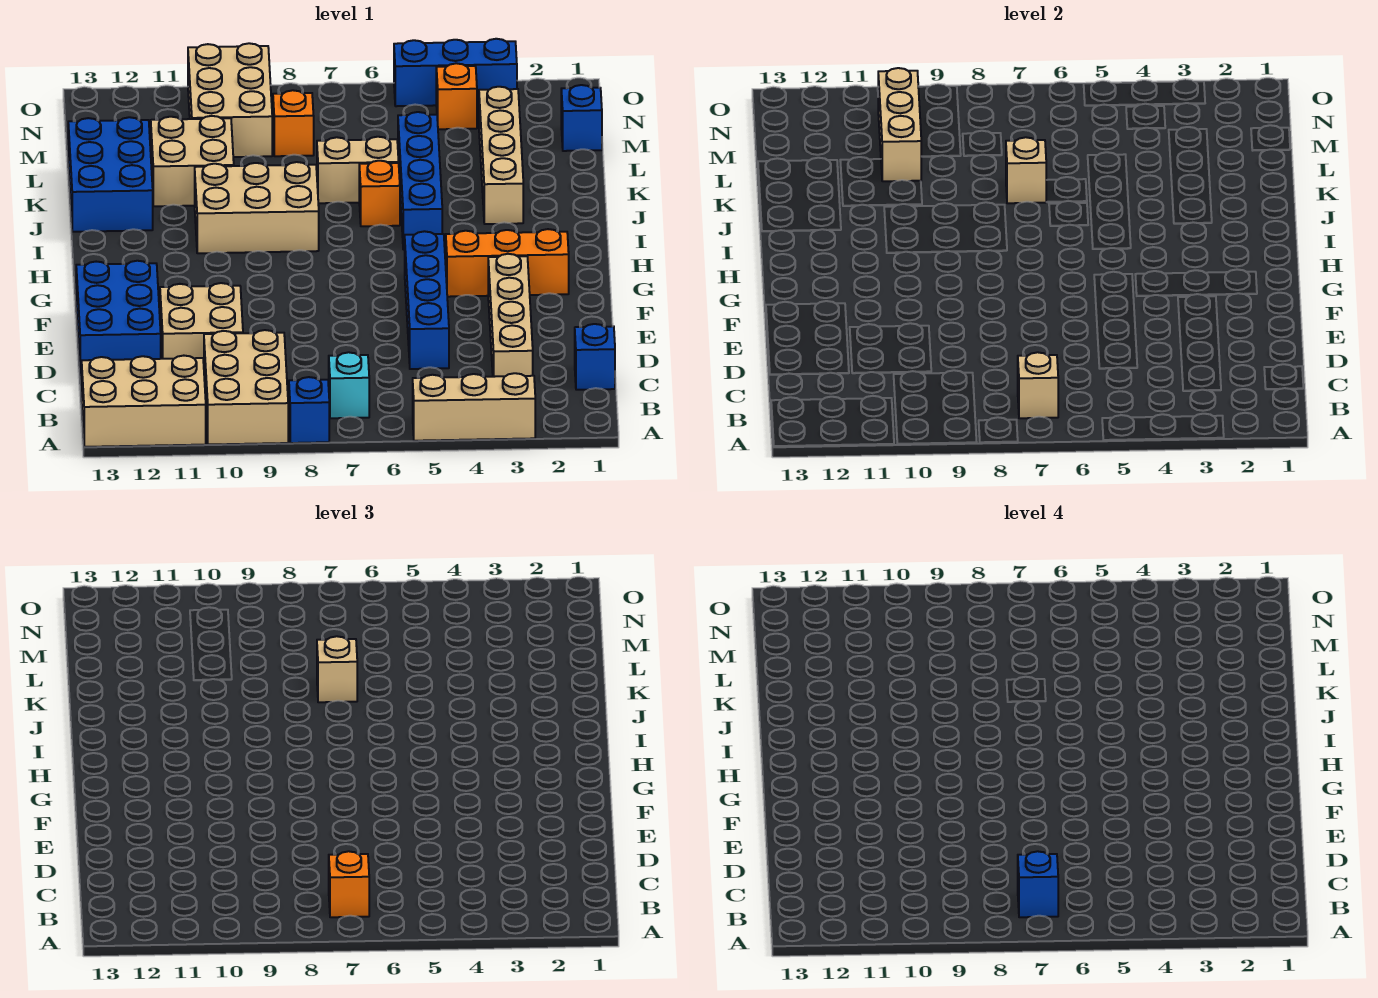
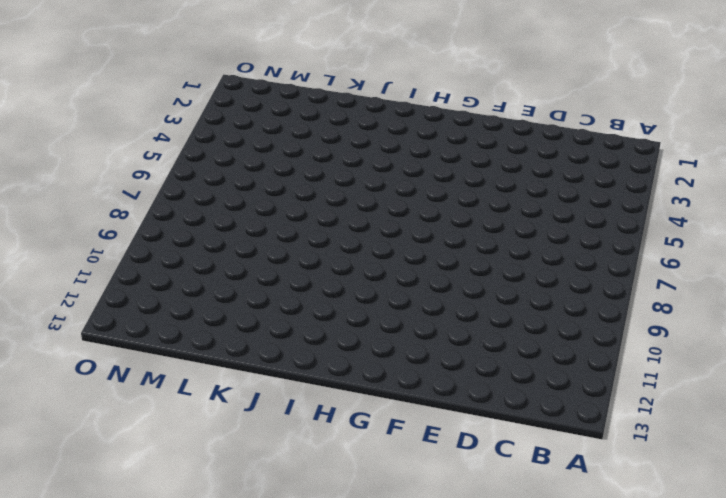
none -> tan brick A3:A5 level 1
none -> blue brick A8 level 1
none -> tan brick A9:C10 level 1

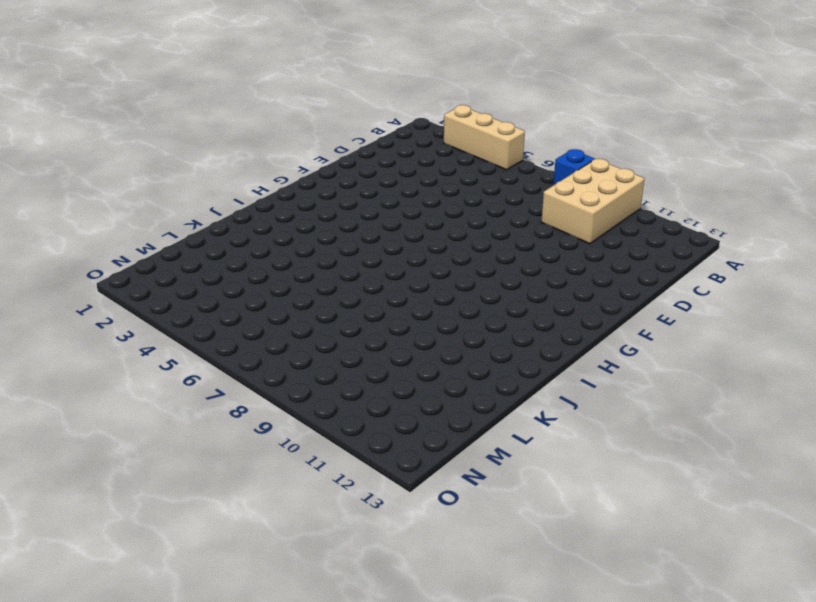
none -> tan brick A11:B13 level 1
none -> cyan brick B7 level 1
none -> blue brick C1 level 1

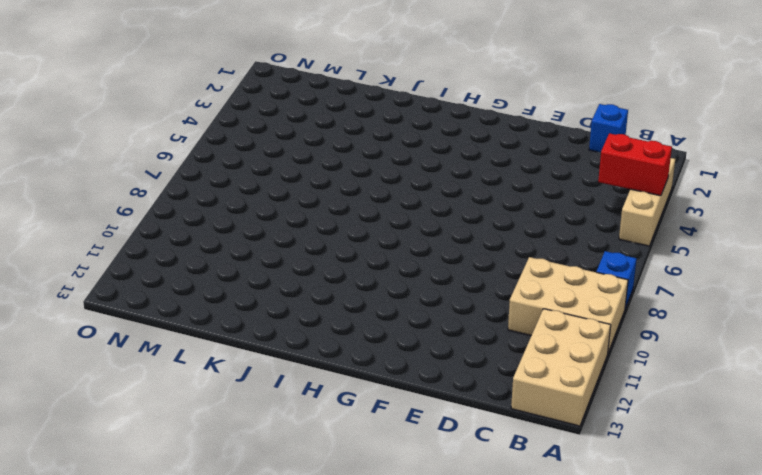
red brick A4:B4 level 2 -> none
none -> cyan brick B7 level 1
none -> tan brick C3:F3 level 1
none -> blue brick D5:G5 level 1

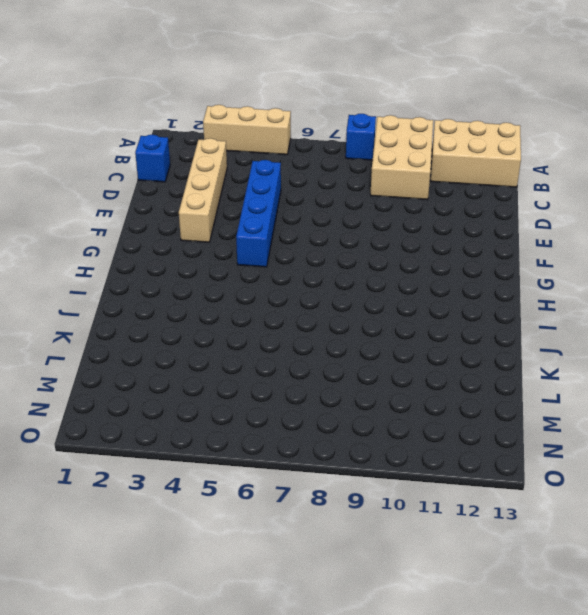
none -> cyan brick B7 level 1
none -> tan brick D10:E11 level 1
none -> blue brick D12:F13 level 1

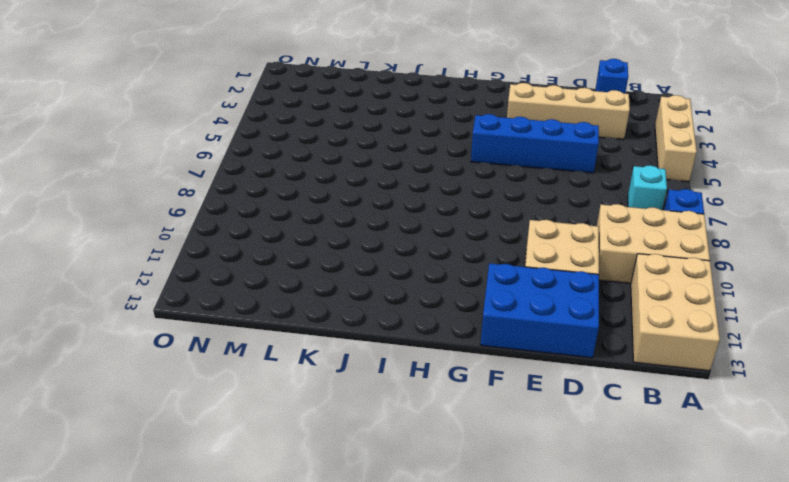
none -> orange brick G2:G4 level 1
none -> blue brick I5:L5 level 1
none -> tan brick I8:J10 level 1

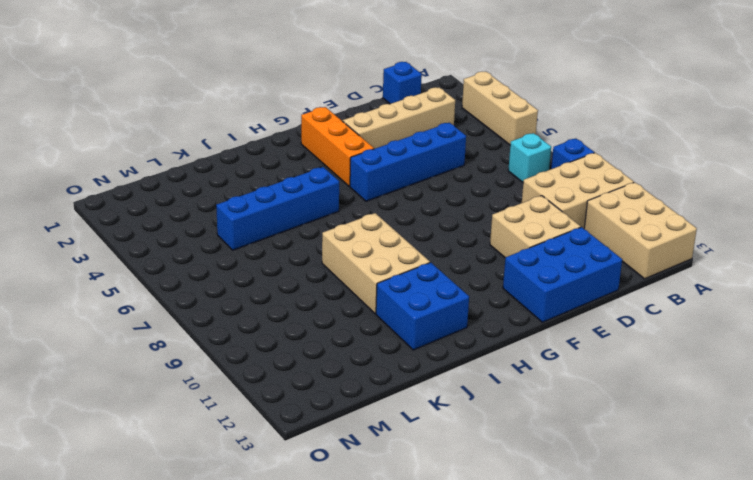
blue brick I11:J12 level 1 -> blue brick J12:L13 level 1
none -> tan brick J3:M3 level 1
none -> orange brick J6 level 1
none -> tan brick K6:K7 level 1

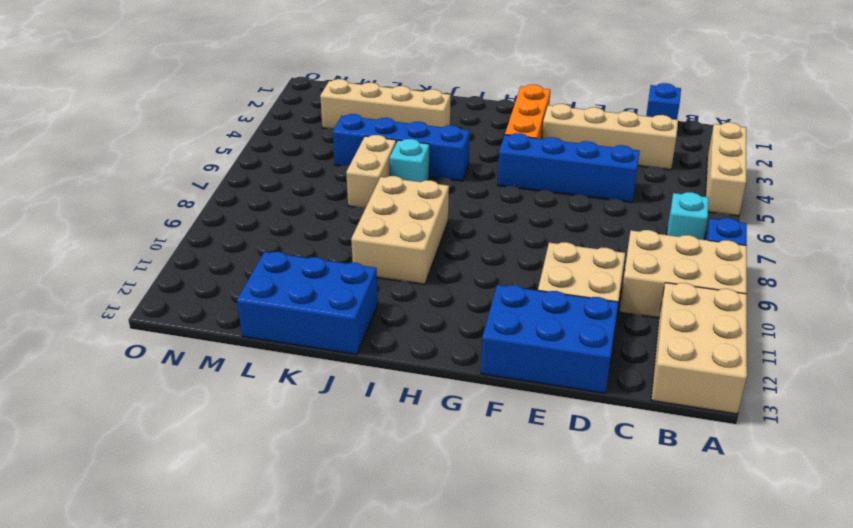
cyan brick J6 level 1 -> orange brick J6 level 1
none -> tan brick K10:L11 level 1
none -> blue brick M1 level 1
none -> orange brick M8 level 1

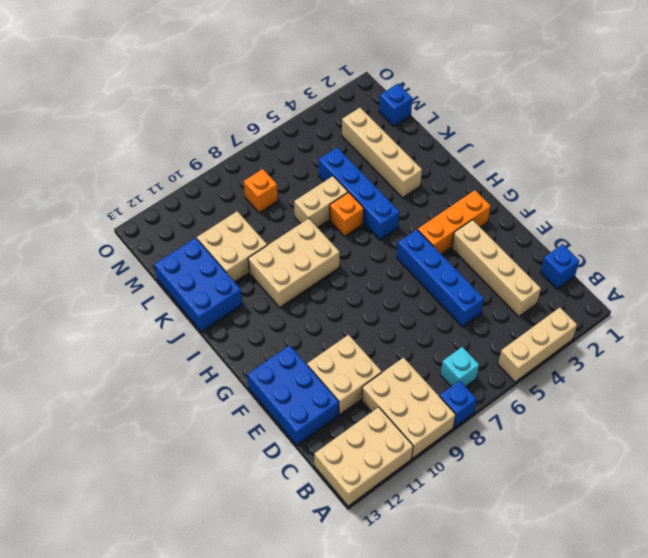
none -> tan brick M9:O10 level 1
none -> orange brick N4 level 1
none -> blue brick O3:O5 level 1

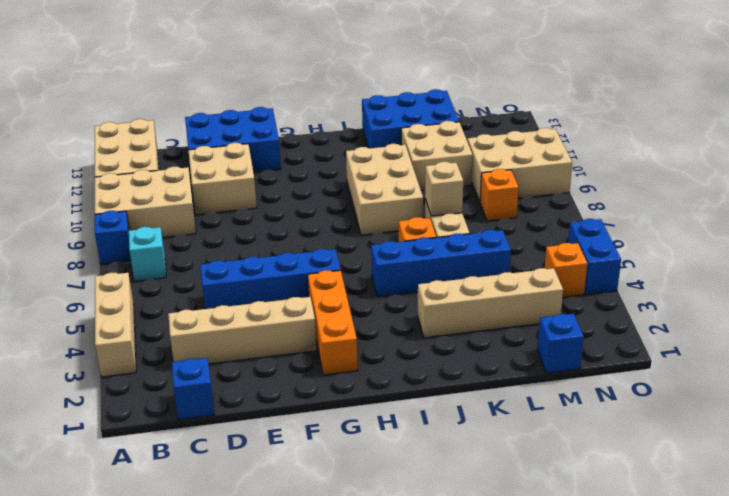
blue brick O4:O5 level 1 -> blue brick O3:O5 level 1
none -> tan brick B7 level 2
none -> tan brick L10:N10 level 2
none -> orange brick B7 level 3

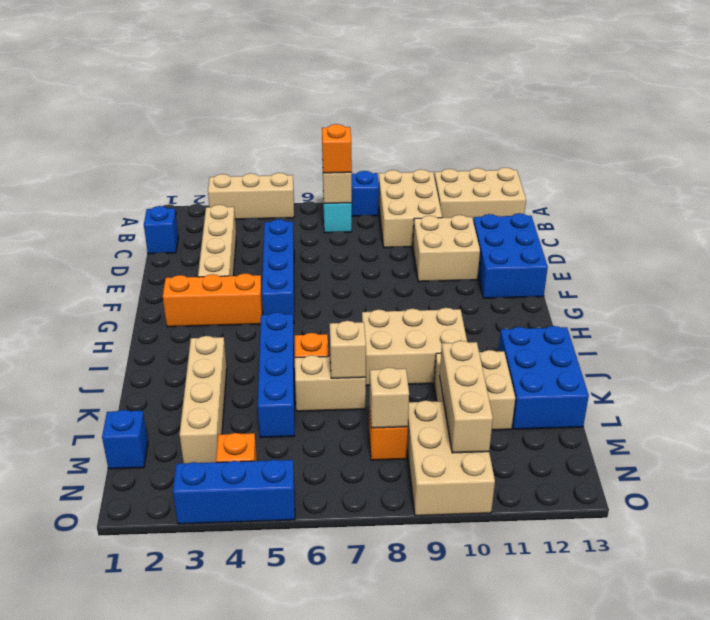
tan brick M8 level 2 -> tan brick K7 level 3
none -> blue brick B7 level 4

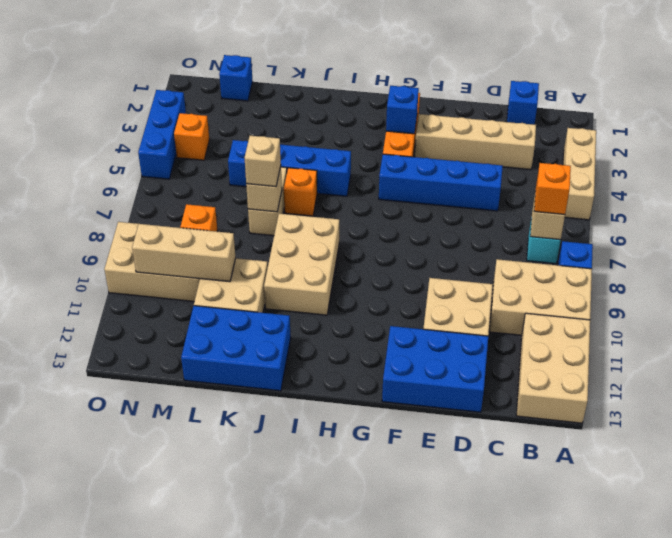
blue brick G3 level 2 -> blue brick B7 level 4
none -> tan brick J3:M3 level 1

